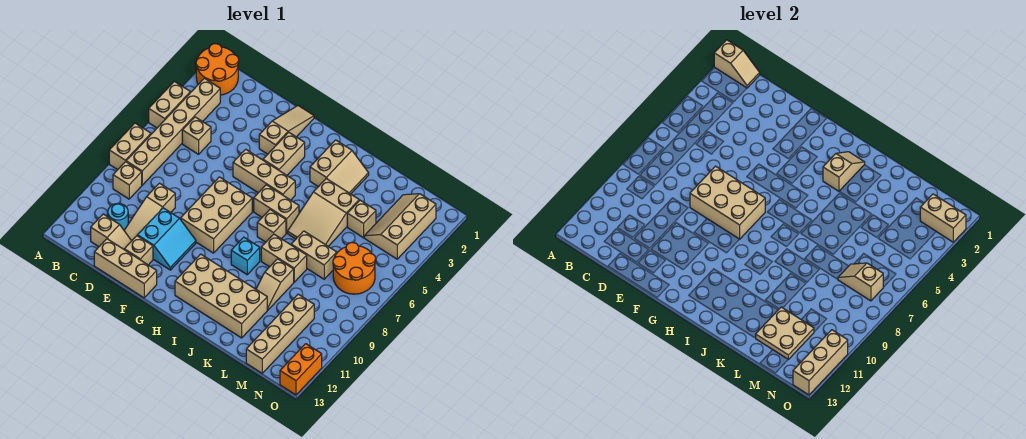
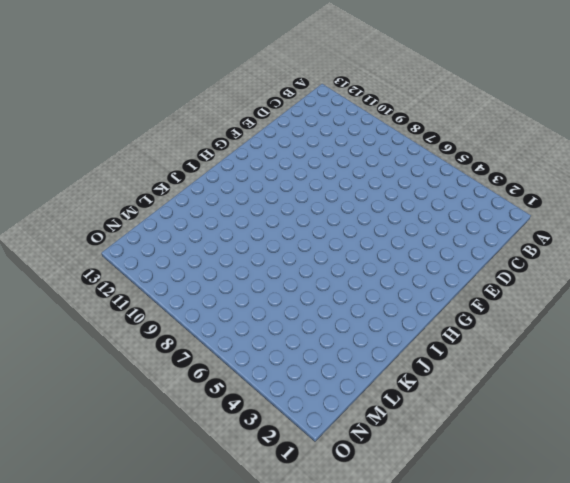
none -> orange round brick A1:B2 level 1
none -> tan brick A4:A5 level 1
none -> tan brick A7:A8 level 1
none -> tan brick B3:B8 level 1

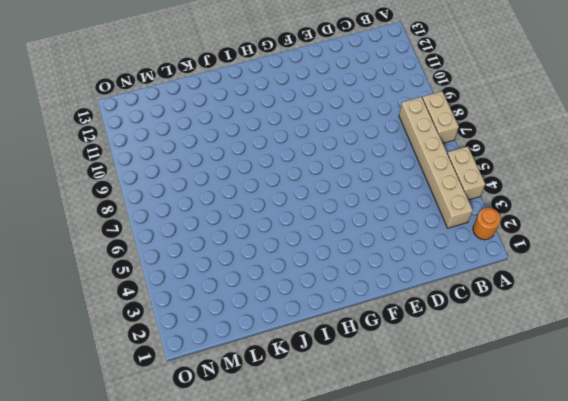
orange round brick A2 level 1 -> orange round brick A1:B2 level 1
none -> tan brick B9 level 1
none -> tan brick C5 level 1
none -> cyan round brick C11 level 1
none -> tan slope C12:D12 level 1 top C

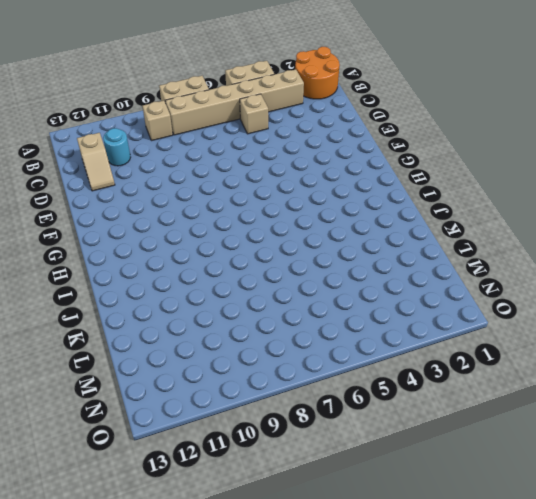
none -> tan slope D9:D11 level 1 top 9
none -> tan brick D13:F13 level 1
none -> cyan slope E10:F11 level 1 top E
none -> tan brick E12 level 1

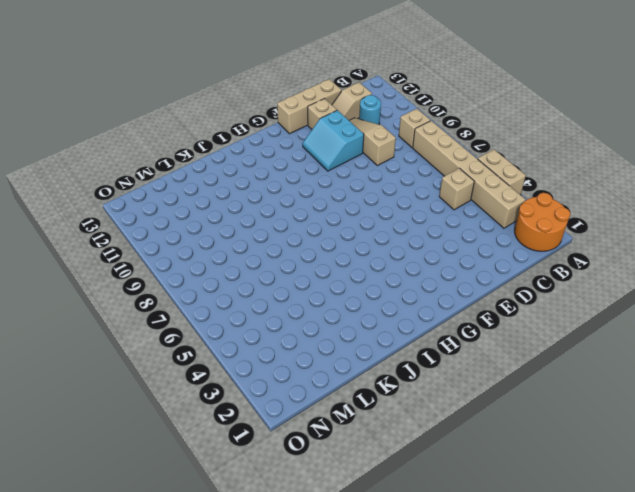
none -> tan brick A7:A8 level 1
none -> tan slope F1:F3 level 1 top 3
none -> tan brick F5:H5 level 1
none -> tan brick F7:G9 level 1

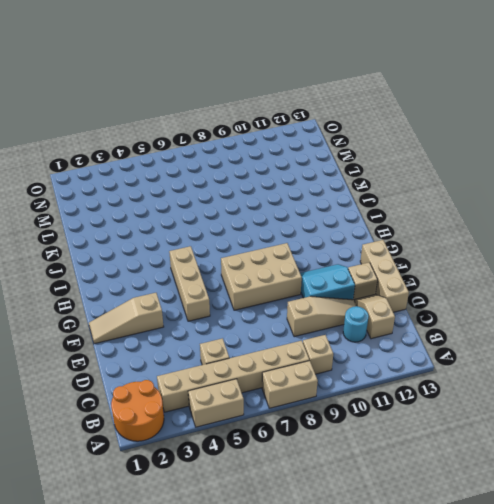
none -> tan brick G3:G4 level 1
none -> tan brick H6:I6 level 1
none -> tan brick H11:K12 level 1
none -> tan slope I2:J3 level 1 top I

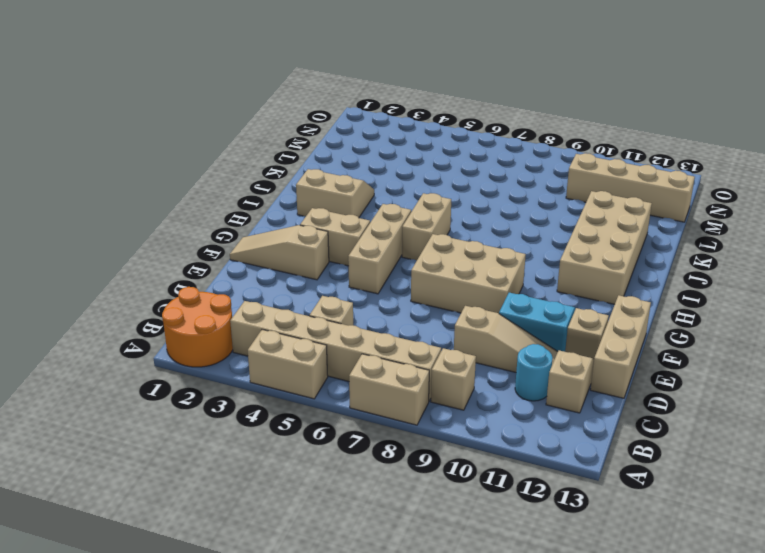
none -> tan brick I7 level 1
none -> cyan brick I9 level 1
none -> tan slope J4:K6 level 1 top 4
none -> tan brick J8:K8 level 1

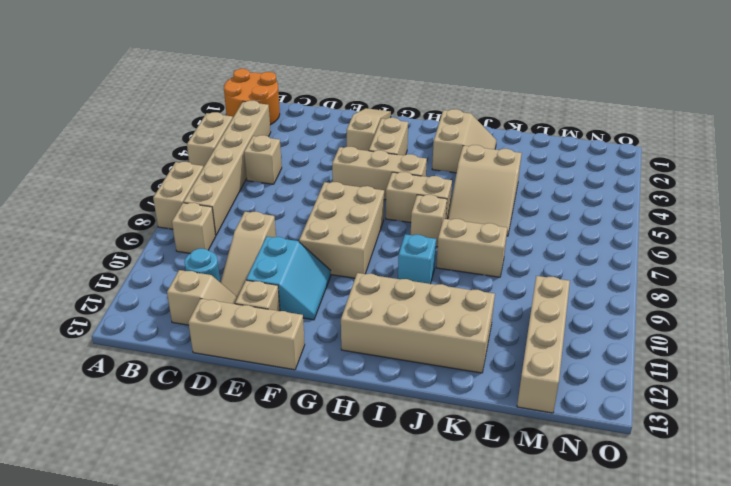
none -> tan brick K7:L7 level 1
none -> tan slope K9:K10 level 1 top 9
none -> tan brick L4 level 1
none -> tan slope M2:N4 level 1 top N

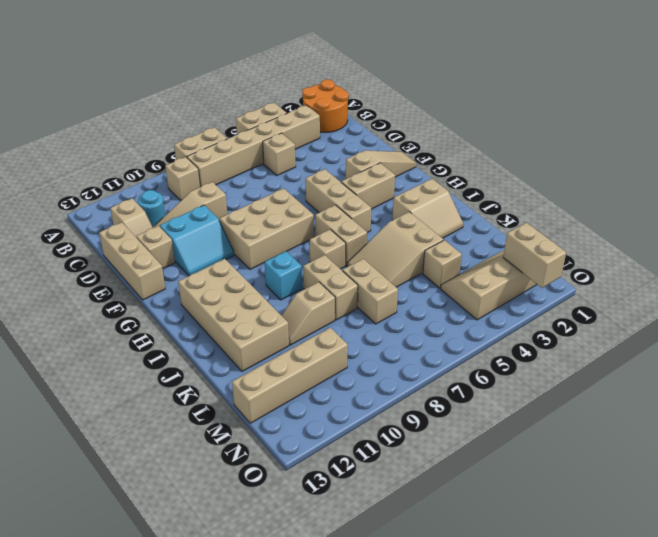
none -> orange round brick M6:N7 level 1
none -> orange brick O12:O13 level 1
none -> tan slope A1:B1 level 2 top A
none -> tan brick E7:G8 level 2

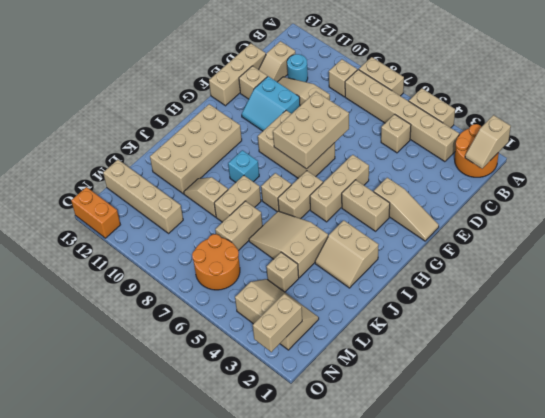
none -> tan slope I2:I3 level 2 top 3
none -> tan plate L11:M12 level 2
none -> tan slope M7:N7 level 2 top N
none -> tan brick O11:O13 level 2

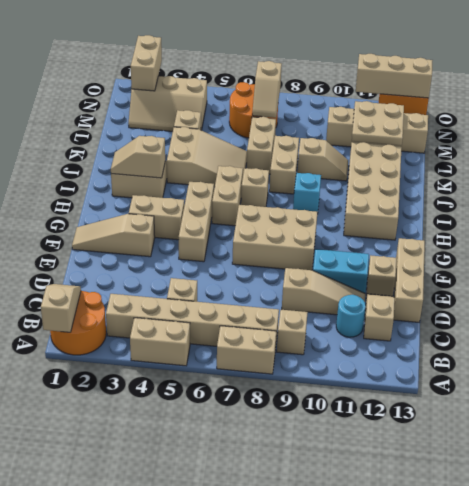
none -> tan brick E7:G8 level 2

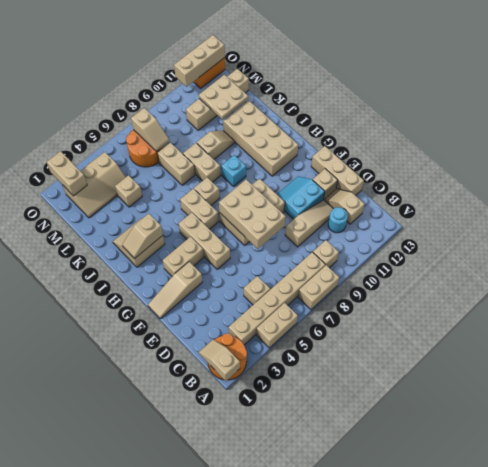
none -> tan slope J4:K6 level 1 top 4

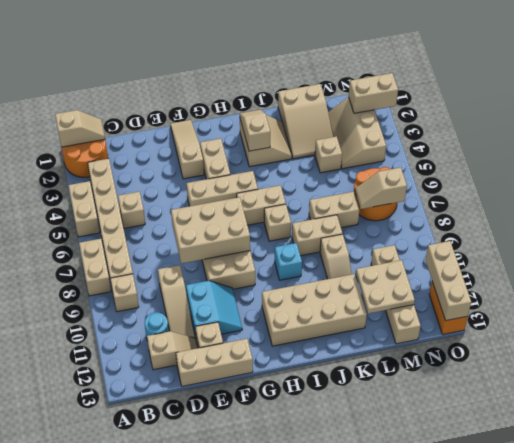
tan slope K1:L3 level 1 top 1 -> tan slope J4:K6 level 1 top 4

